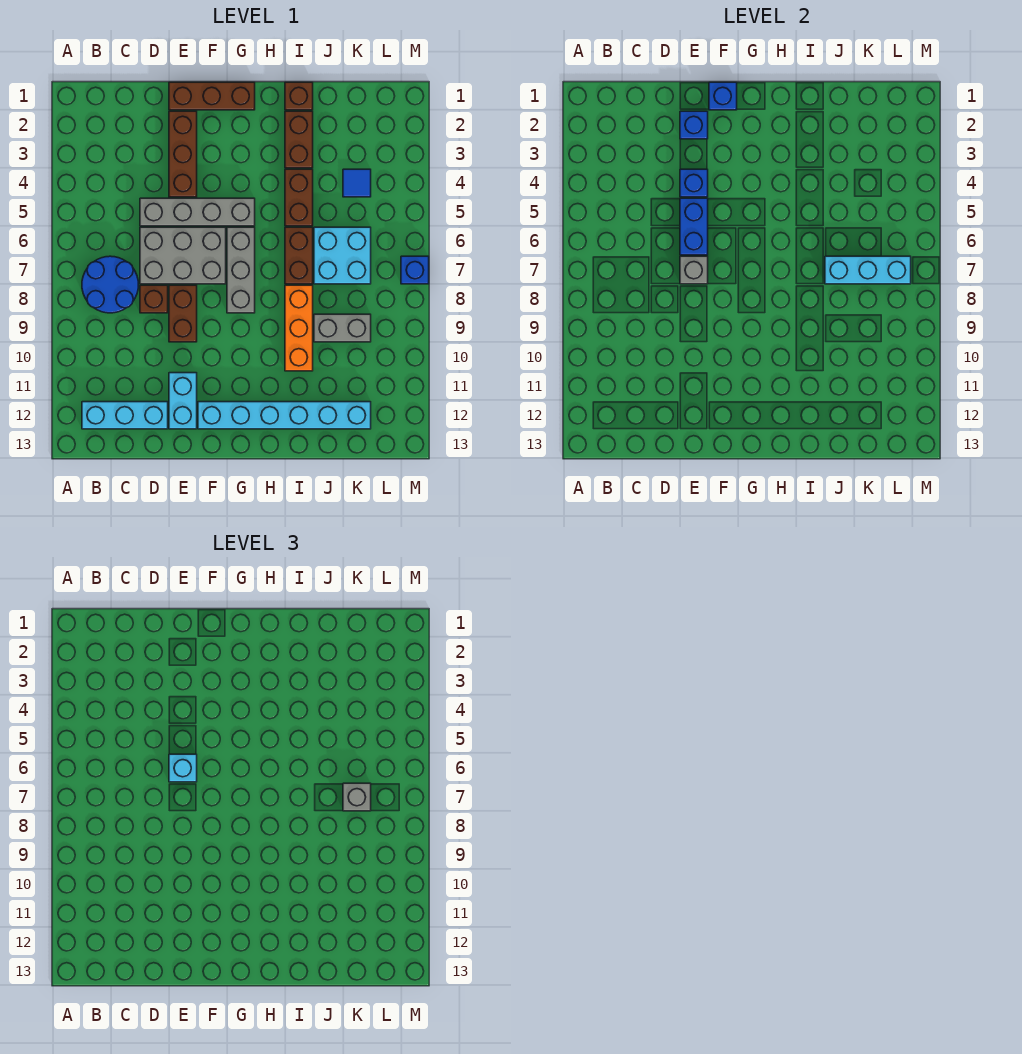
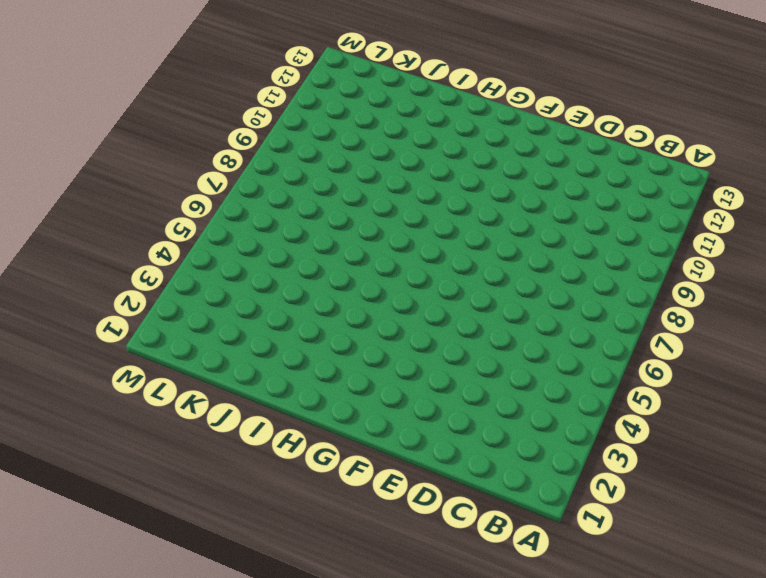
none -> blue round brick B7:C8 level 1
none -> cyan brick B12:D12 level 1
none -> grey brick D5:G5 level 1

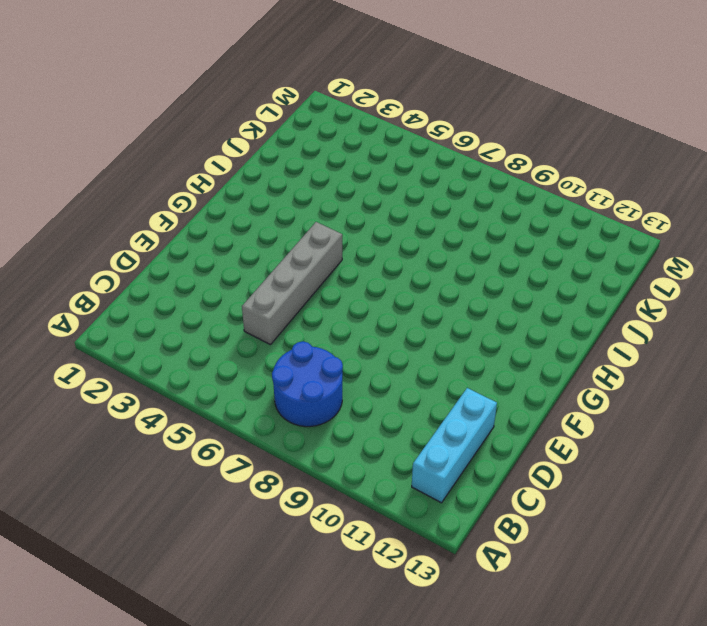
none -> grey brick D6:F7 level 1
none -> brown brick D8 level 1
none -> brown brick E1:G1 level 1

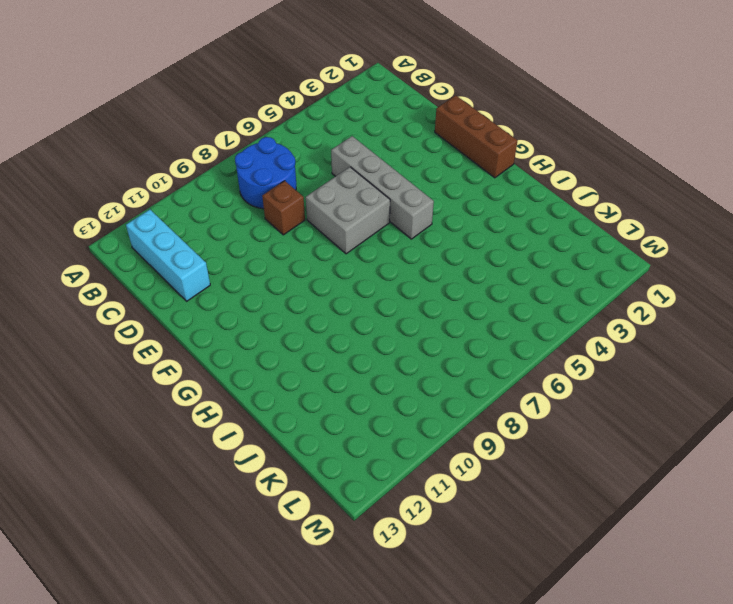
grey brick E6:F7 level 1 -> grey brick D6:F7 level 1
none -> brown brick E2:E4 level 1
none -> brown brick E8:E9 level 1
none -> cyan brick E11:E12 level 1

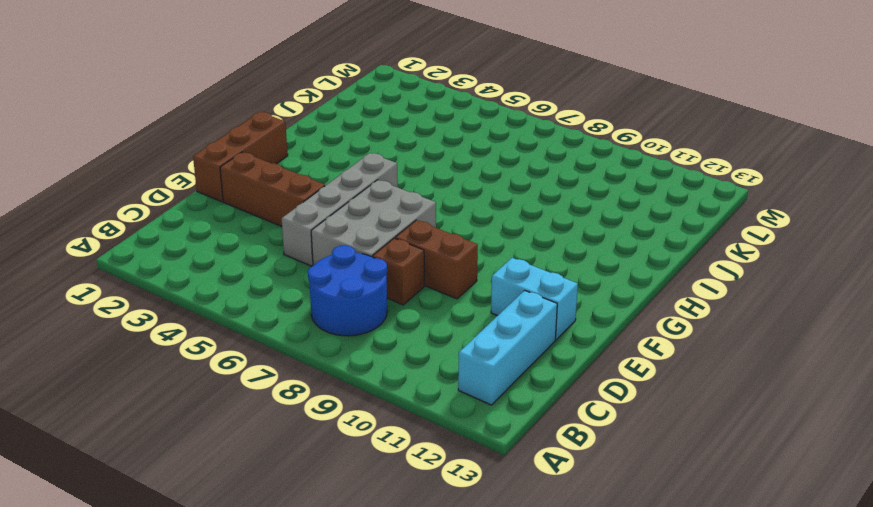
none -> cyan brick F12:K12 level 1
none -> grey brick G6:G8 level 1
none -> brown brick I1 level 1

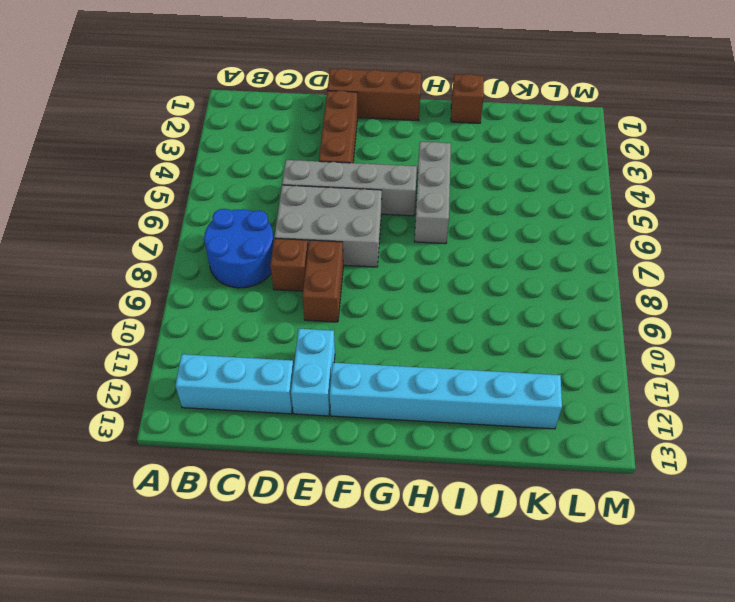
grey brick H4:H6 level 1 -> grey brick G6:G8 level 1
none -> brown brick I2:I3 level 1
none -> brown brick I4:I5 level 1
none -> brown brick I6:I7 level 1

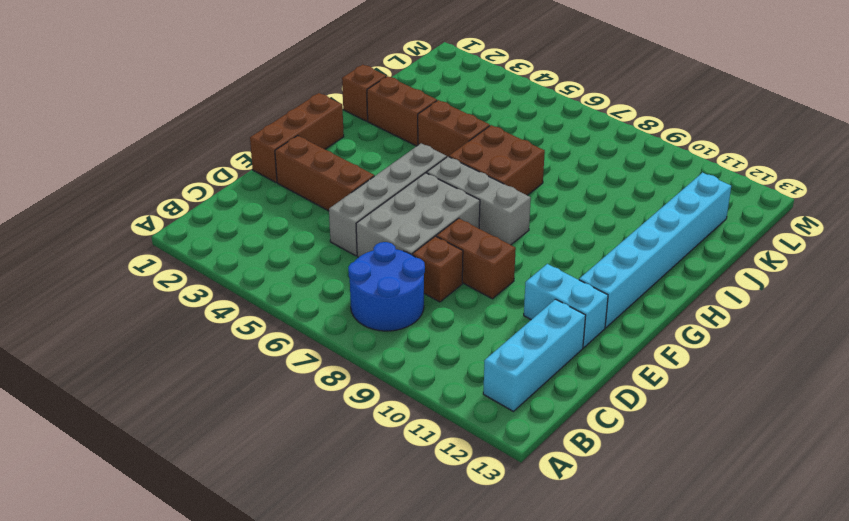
brown brick H6:I7 level 1 -> brown brick I6:I7 level 1
none -> orange brick I8:I10 level 1
none -> cyan brick J6:K7 level 1
none -> grey brick J9:K9 level 1

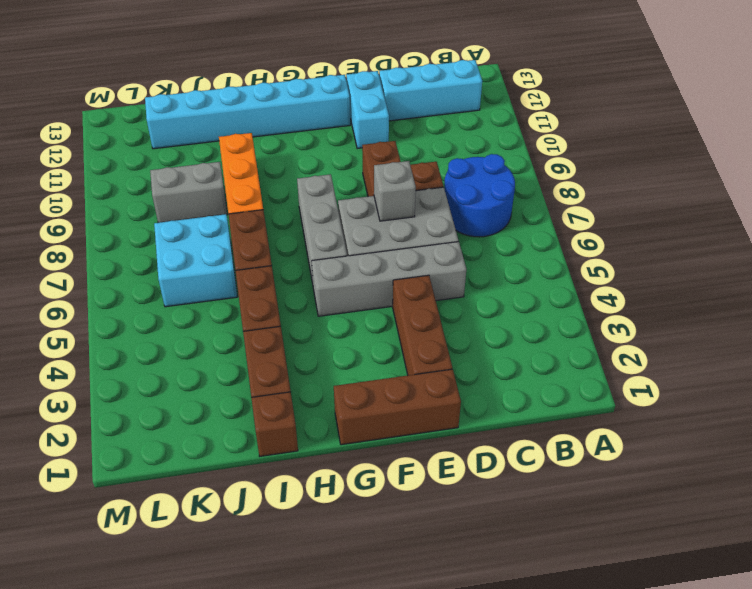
none -> blue tile K4 level 1
none -> blue brick M7 level 1
none -> blue brick E2 level 2

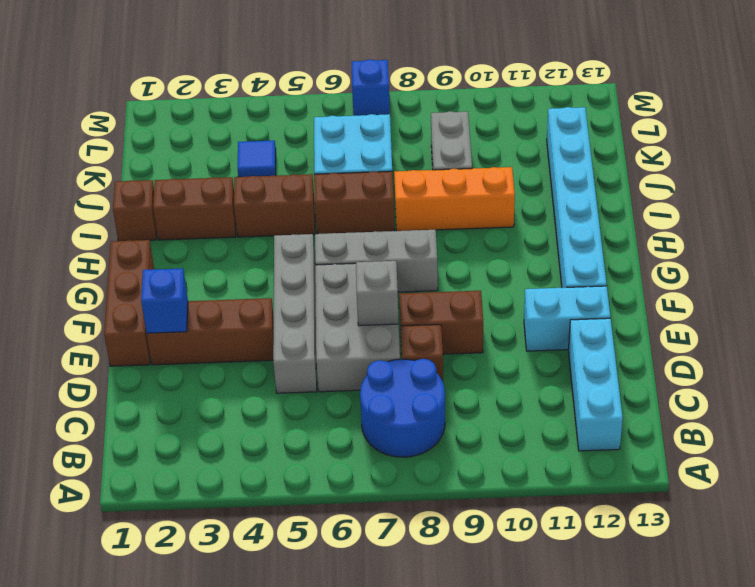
none -> blue brick E4 level 2
none -> blue brick E5:E6 level 2
none -> blue brick F1 level 2

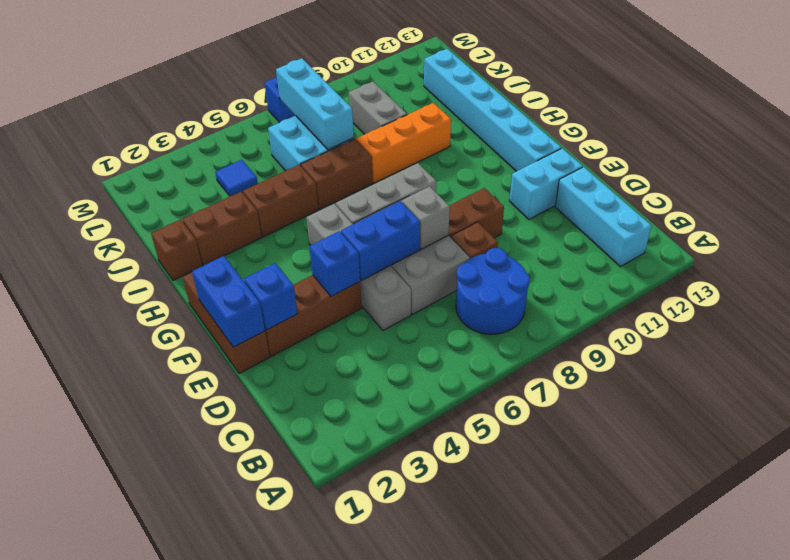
blue brick E1:F1 level 2 -> blue brick F1 level 2
none -> cyan brick E6 level 3
none -> grey brick K7 level 3

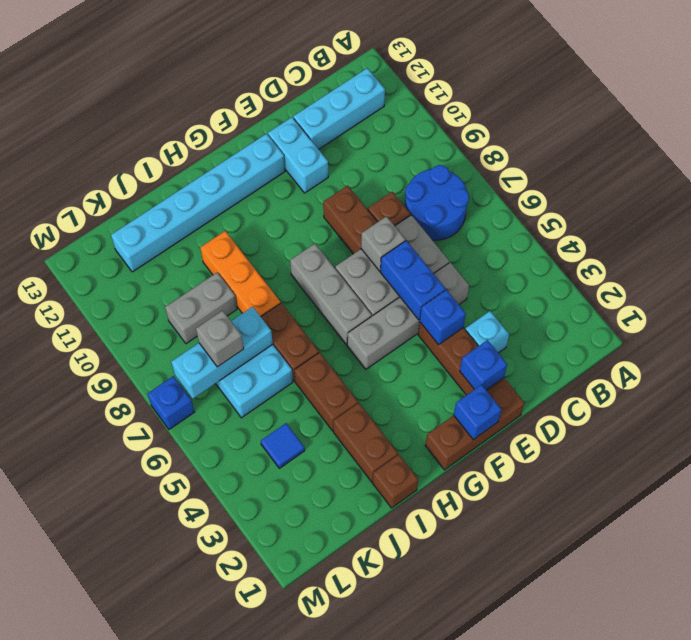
cyan brick D3 level 1 -> cyan brick E6 level 3

